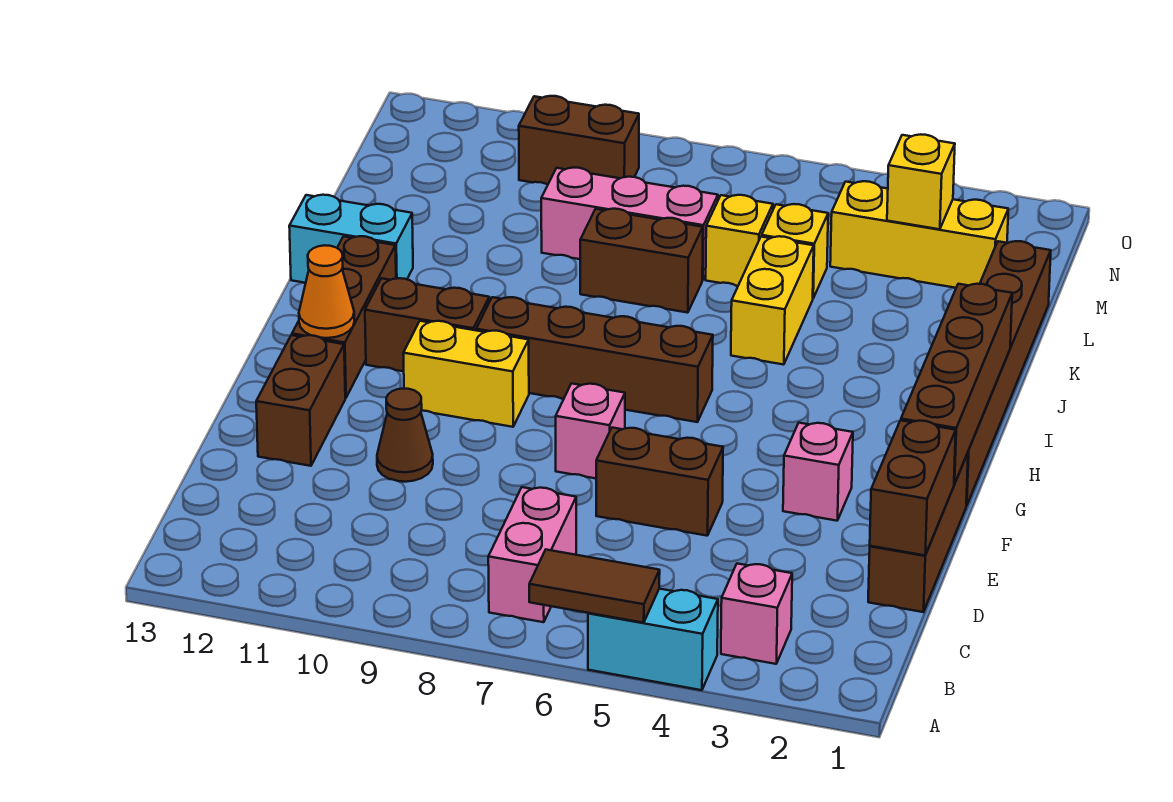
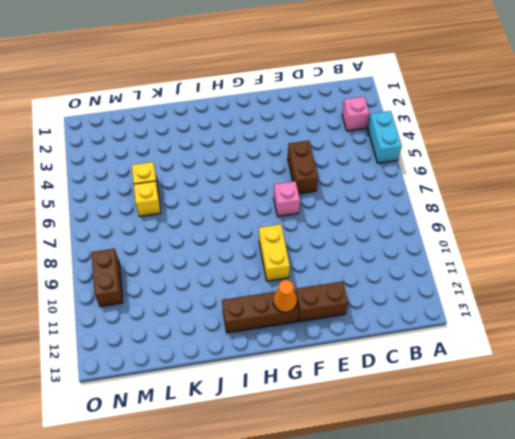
none -> pink brick B7:C7 level 1
none -> brown brick D1:F1 level 1
none -> brown cone E10 level 1

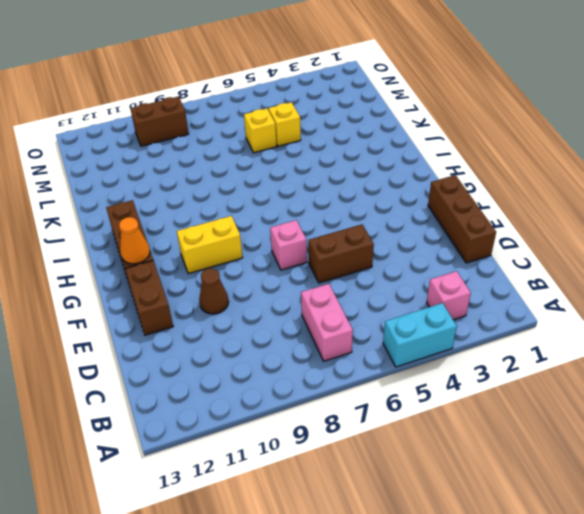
none -> pink brick F3 level 1
none -> brown brick G1:L1 level 1
none -> brown brick H6:H9 level 1

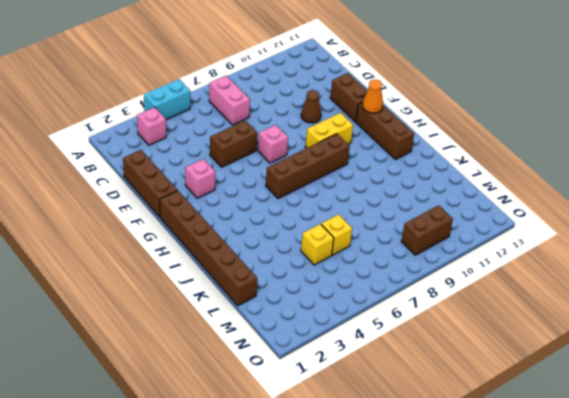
none -> brown brick H10:H11 level 1
none -> yellow brick J5:K5 level 1
none -> cyan brick J12:J13 level 1

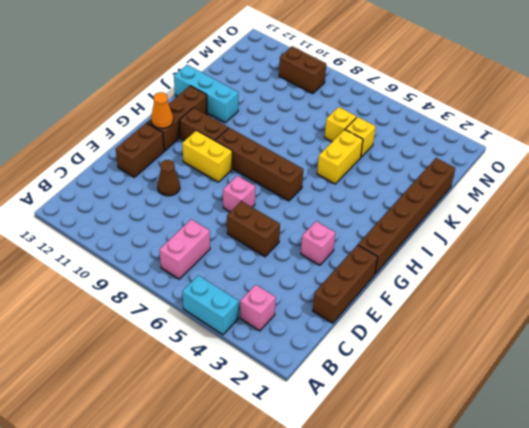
cyan brick J11:J13 level 1 -> cyan brick J12:J13 level 1
none -> brown brick K7:K8 level 1
none -> pink brick L7:L9 level 1
none -> yellow brick M2:M4 level 1

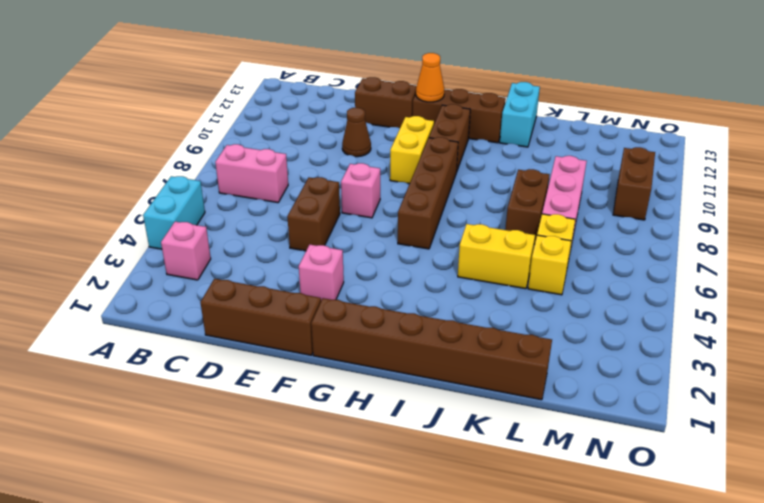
none -> yellow brick M2:M4 level 1
none -> brown tile A5:A6 level 2
none -> brown brick D1:E1 level 2

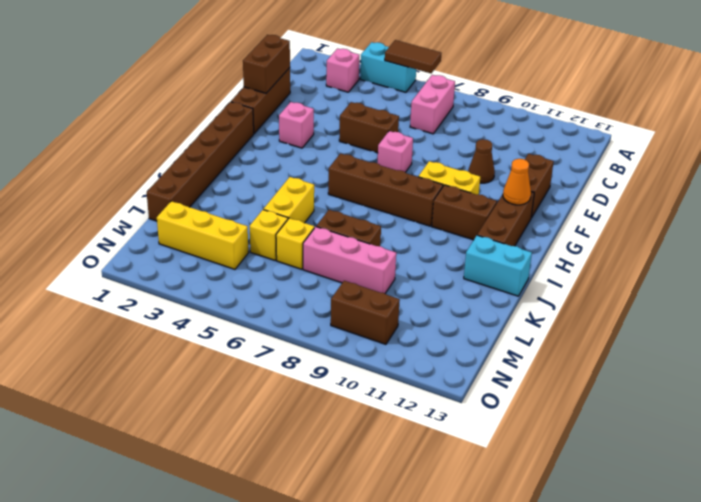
none -> brown brick F1:I1 level 2
none -> yellow brick M3 level 2

